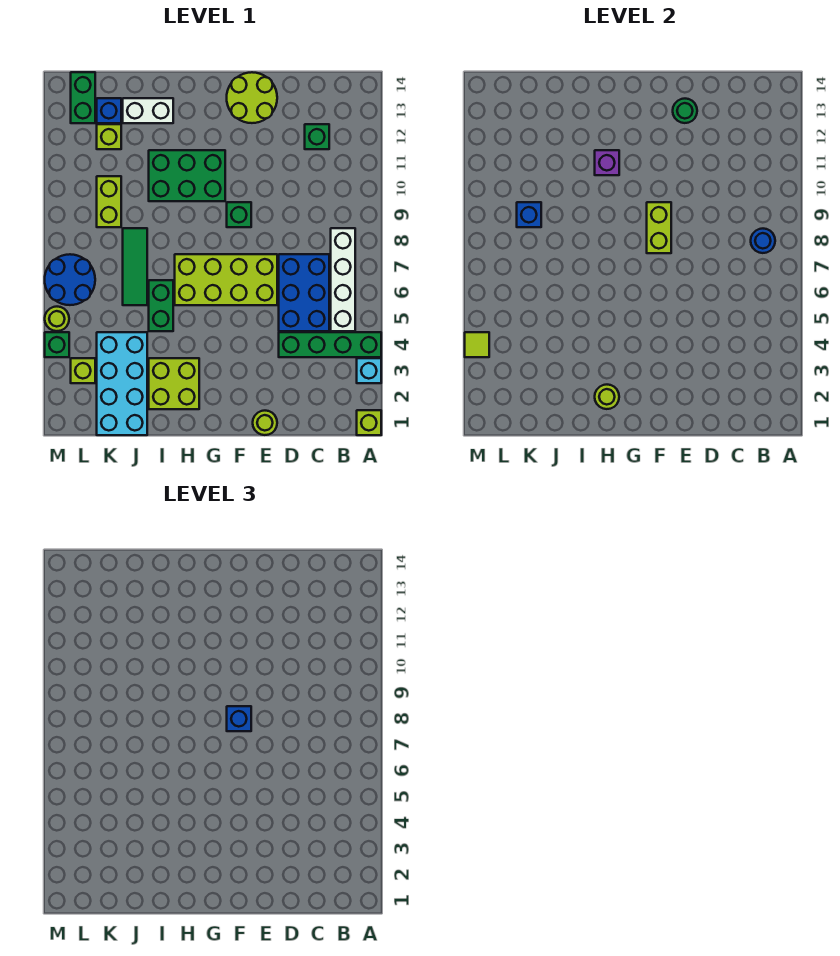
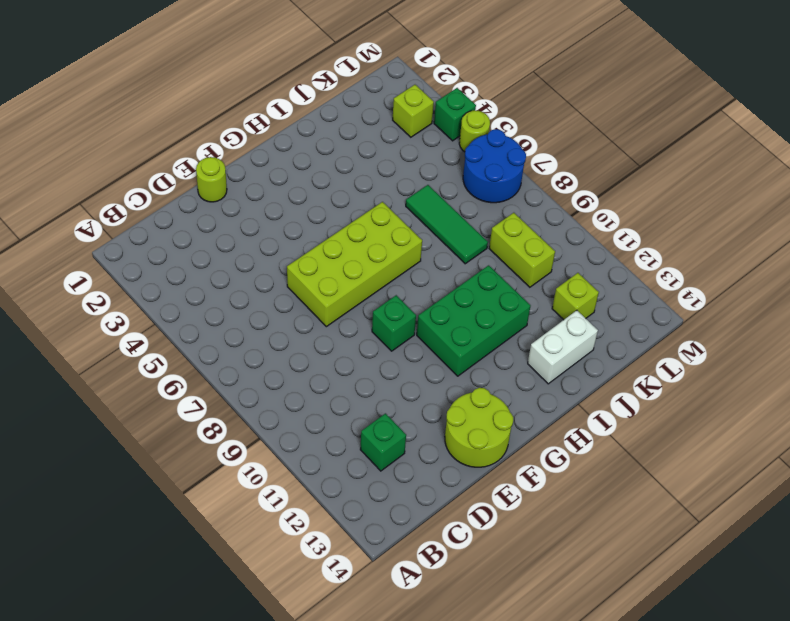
none -> lime brick A1 level 1
none -> cyan brick A3 level 1
none -> green brick A4:D4 level 1
none -> white brick B5:B8 level 1

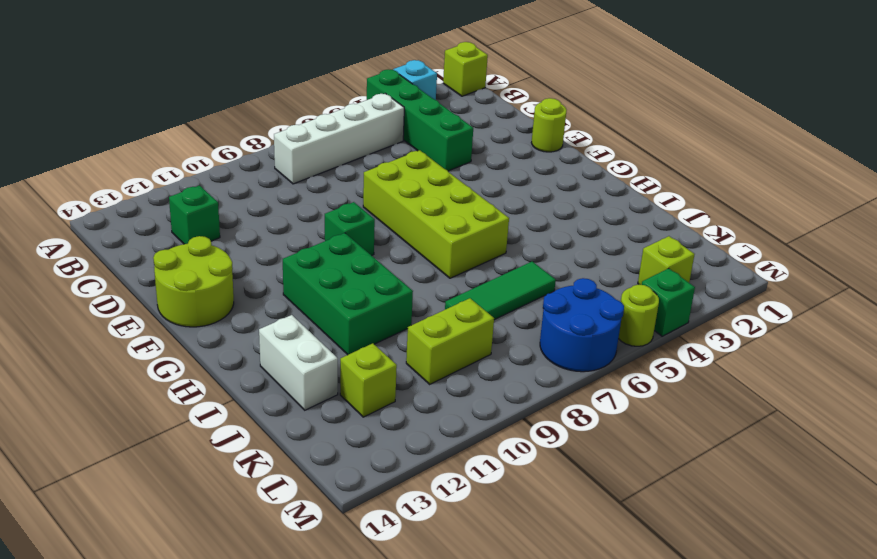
none -> blue brick C5:D7 level 1
none -> lime brick H2:I3 level 1
none -> green brick I5:I6 level 1
none -> cyan brick J1:K4 level 1

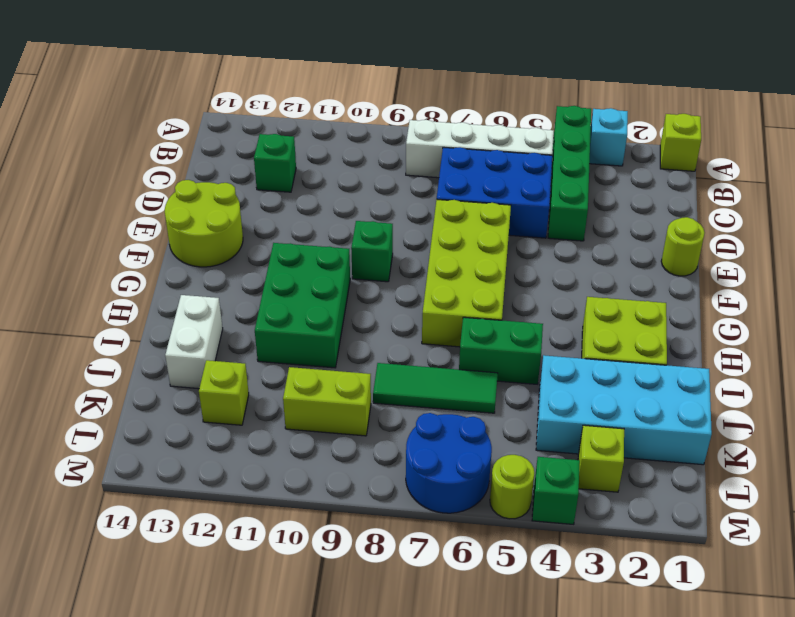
none -> blue brick K13 level 1
none -> green brick L13:L14 level 1
none -> blue round brick B8 level 2
none -> green round brick E13 level 2

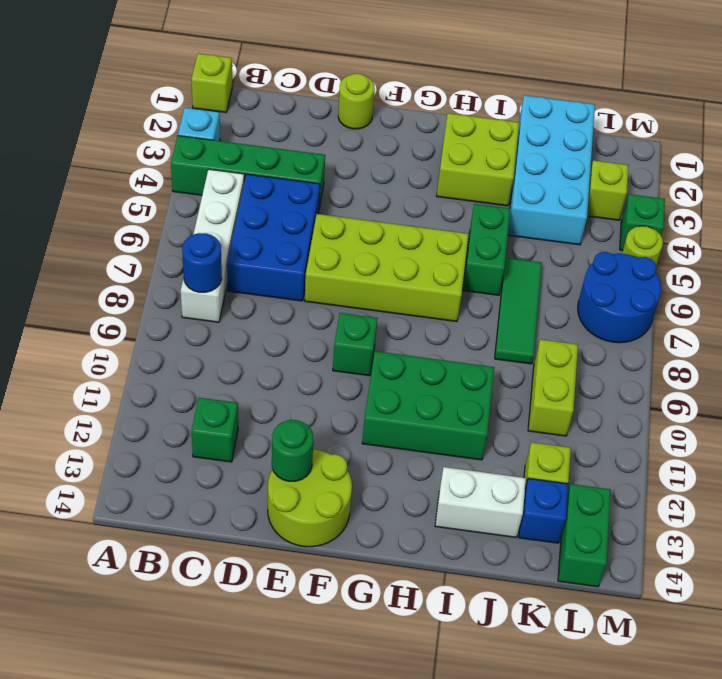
none -> lime brick F8:F9 level 2
none -> lime round brick H2 level 2
none -> purple brick H11 level 2
none -> blue brick K9 level 2

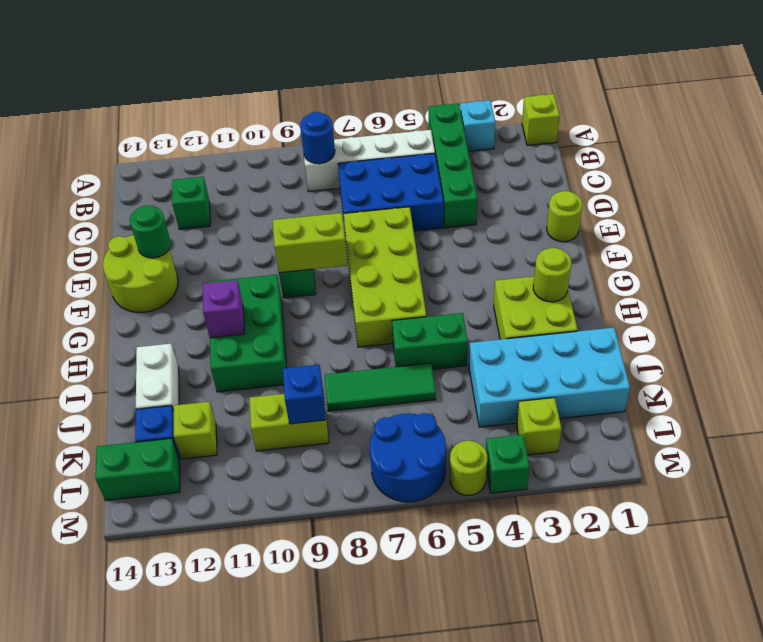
none -> lime tile M4 level 2
none -> blue brick F8 level 3

